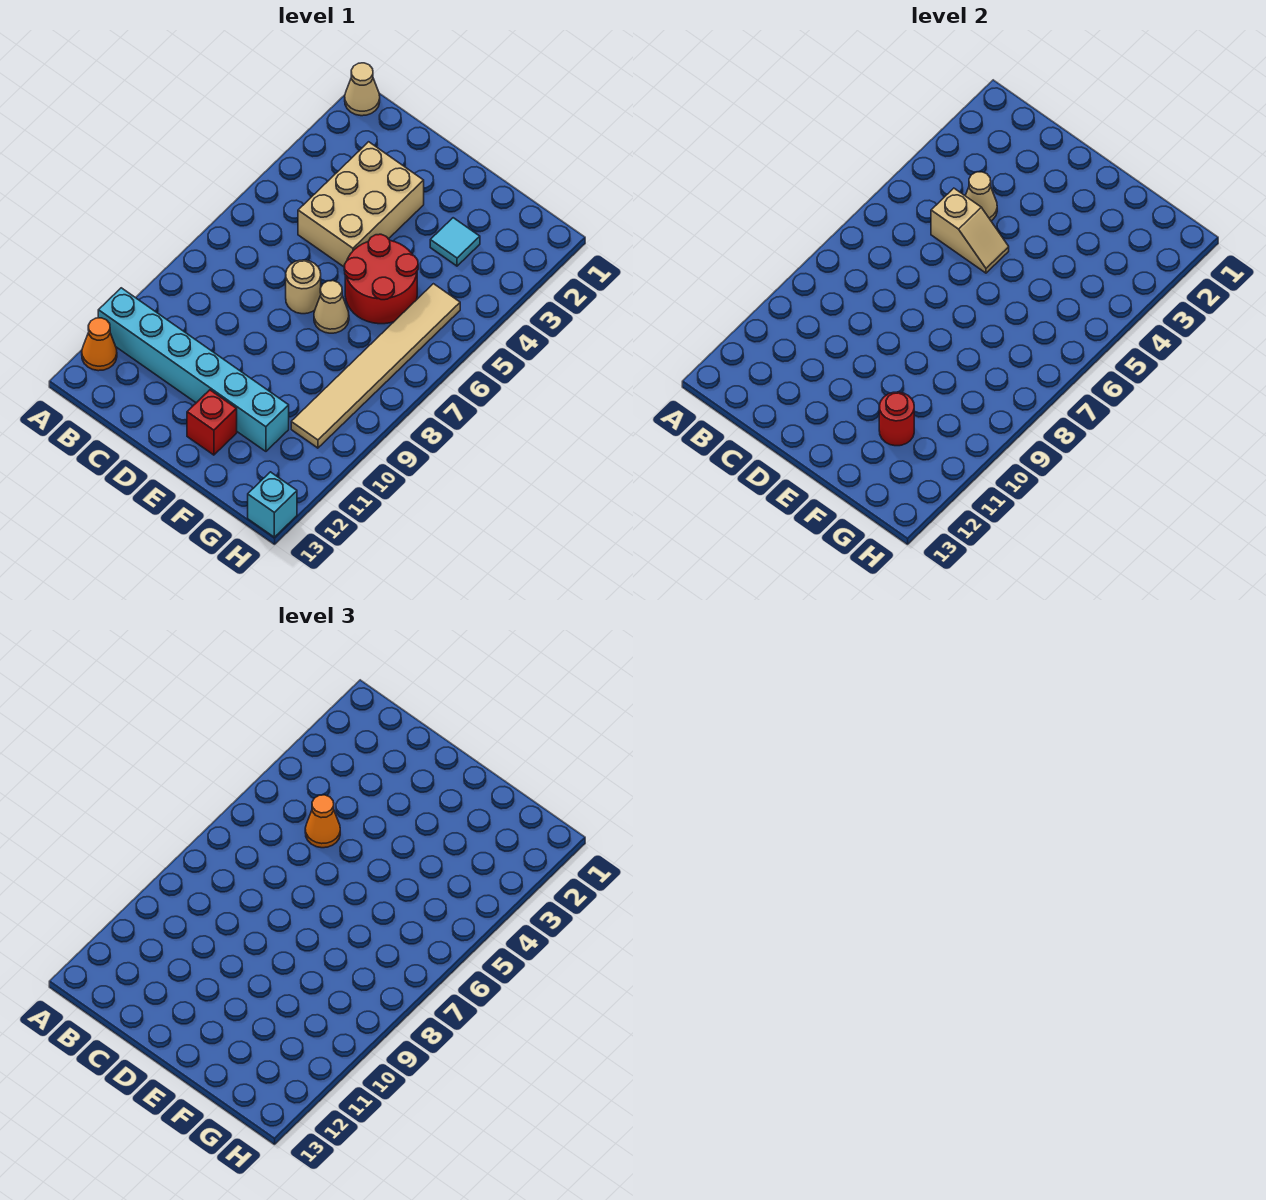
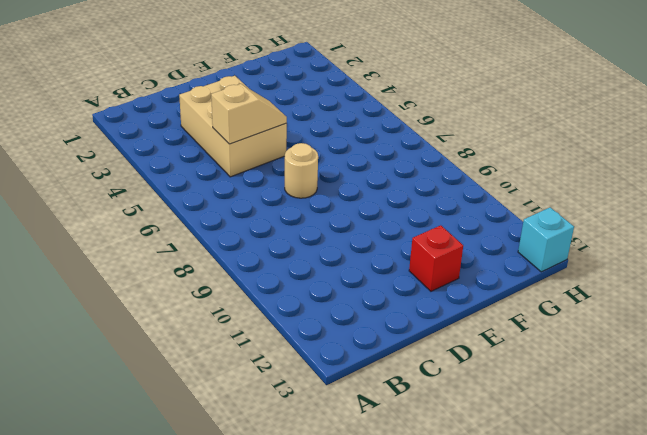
none -> tan cone A1 level 1
none -> cyan brick A11:F11 level 1
none -> orange cone A12 level 1

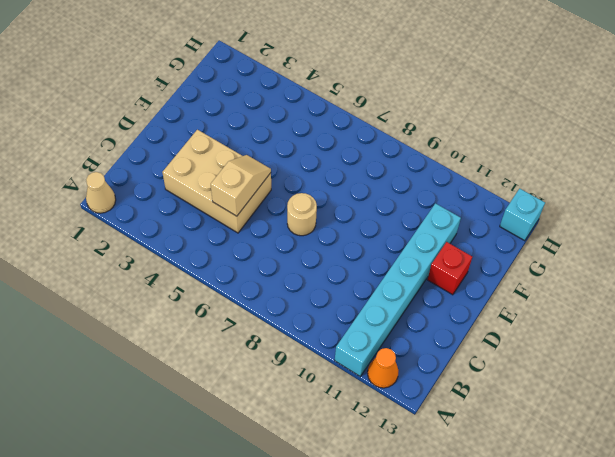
none -> red round brick E5:F6 level 1
none -> tan cone E7 level 1
none -> cyan tile F3 level 1

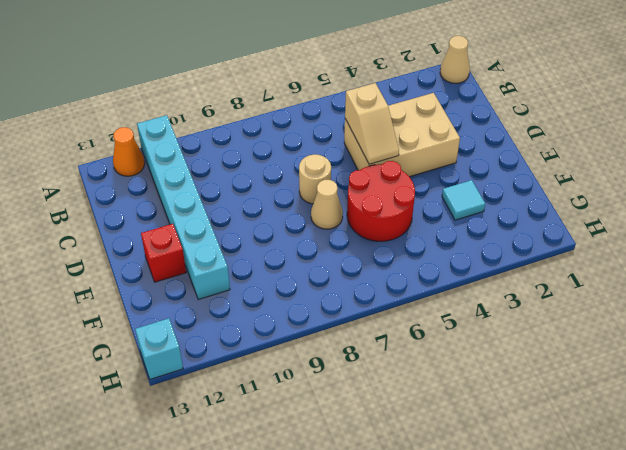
none -> tan tile G5:G10 level 1
none -> tan cone C4 level 2
none -> red round brick F11 level 2

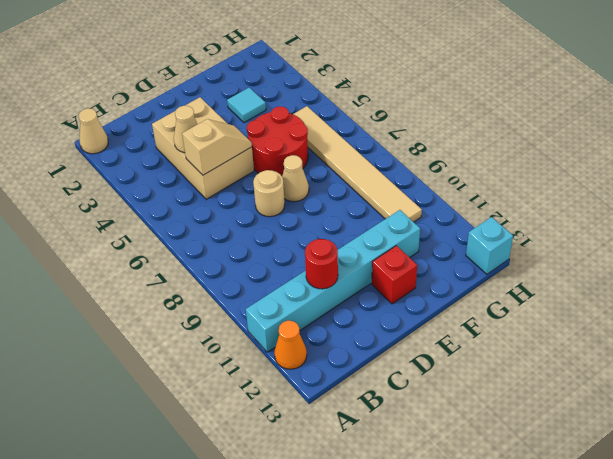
red round brick C11 level 2 -> red round brick F11 level 2
none -> orange cone C5 level 3

